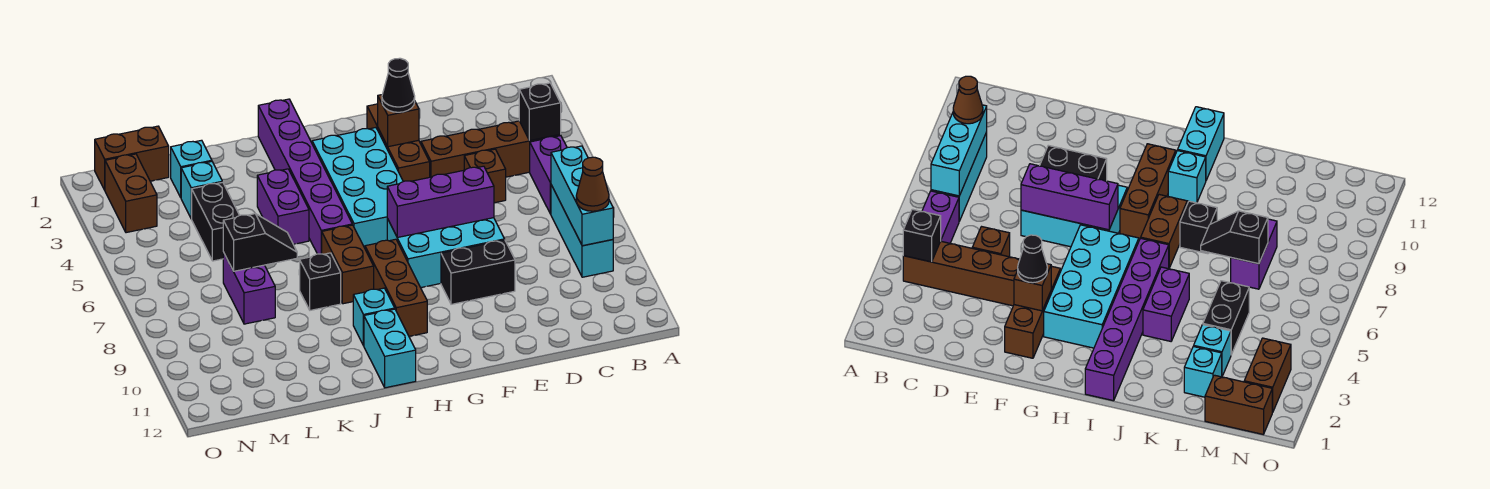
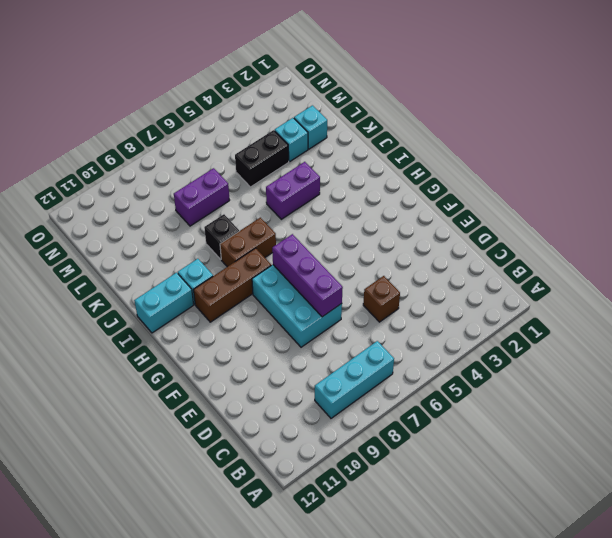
none -> brown brick B4:E4 level 1
none -> purple brick B5:B6 level 1
none -> black brick E9:F9 level 1

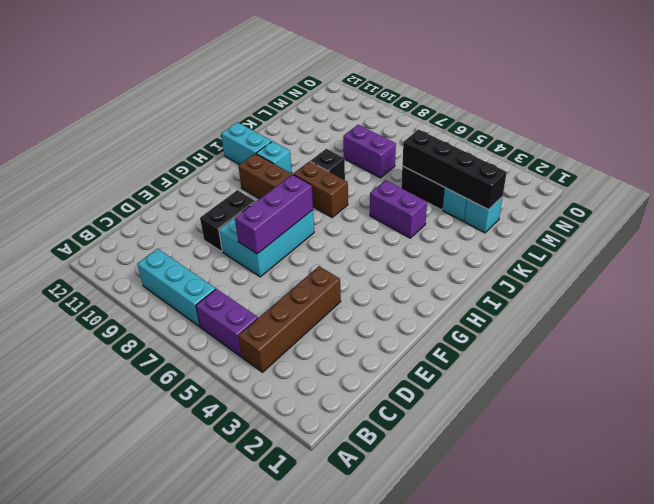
black brick L2:L5 level 2 -> none
none -> brown brick D5 level 1
none -> brown brick F2:F4 level 1
none -> cyan brick G3:H6 level 1

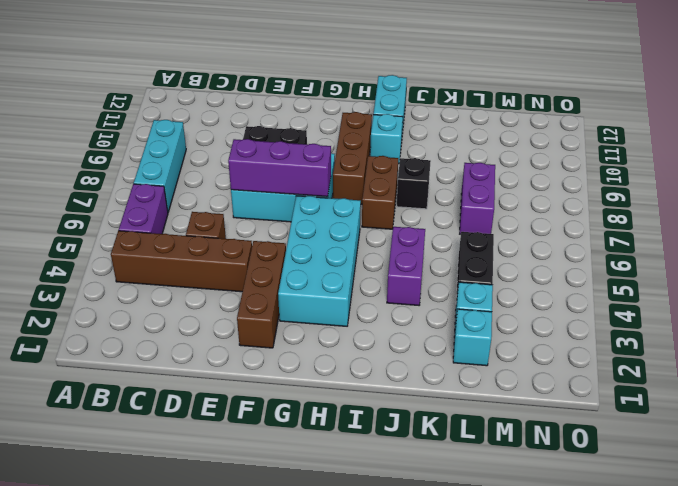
none -> purple brick I1:I6 level 1
none -> brown brick M1:N1 level 1
none -> brown brick N2:N3 level 1

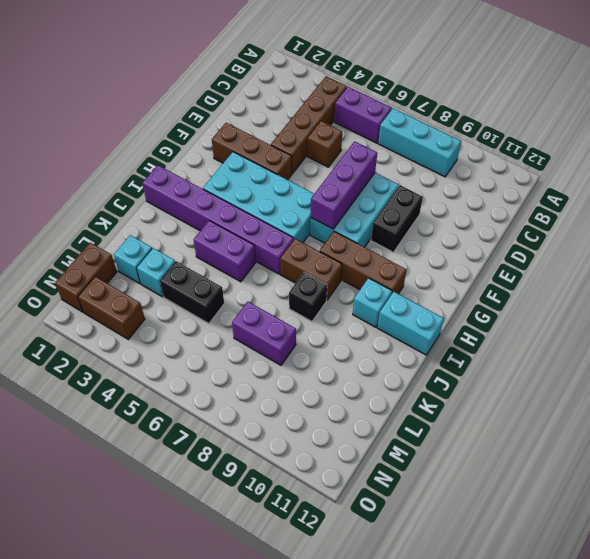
none -> black brick B4 level 2
none -> cyan brick B7:B9 level 2
none -> brown brick F3 level 2

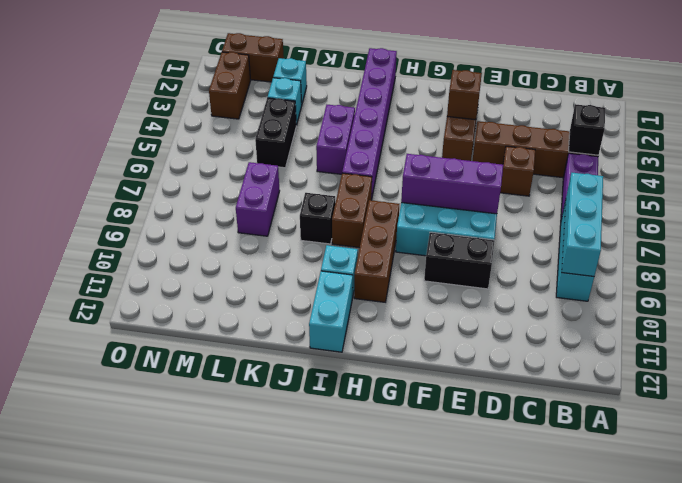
none -> cyan brick G3:H6 level 1
none -> black slope K7:L7 level 2 top L
none -> brown cone B9 level 3

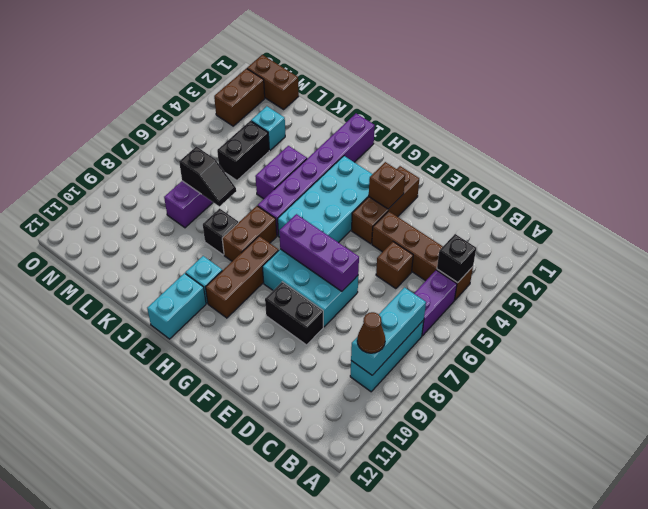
none -> cyan brick L2 level 1
none -> black cone F3 level 3

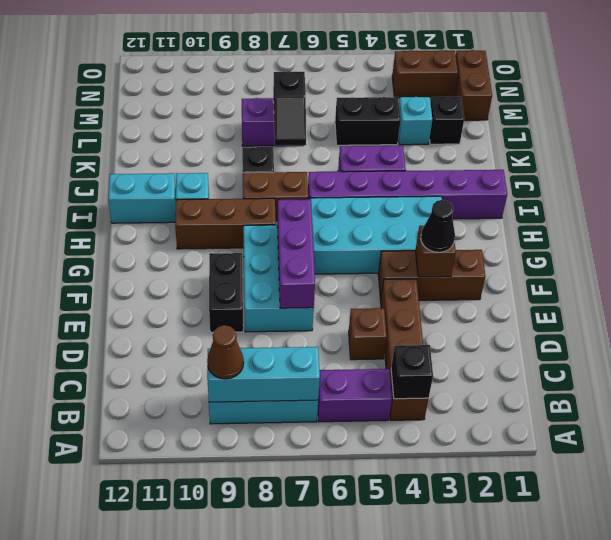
black brick L2 level 1 -> cyan brick L2 level 1

